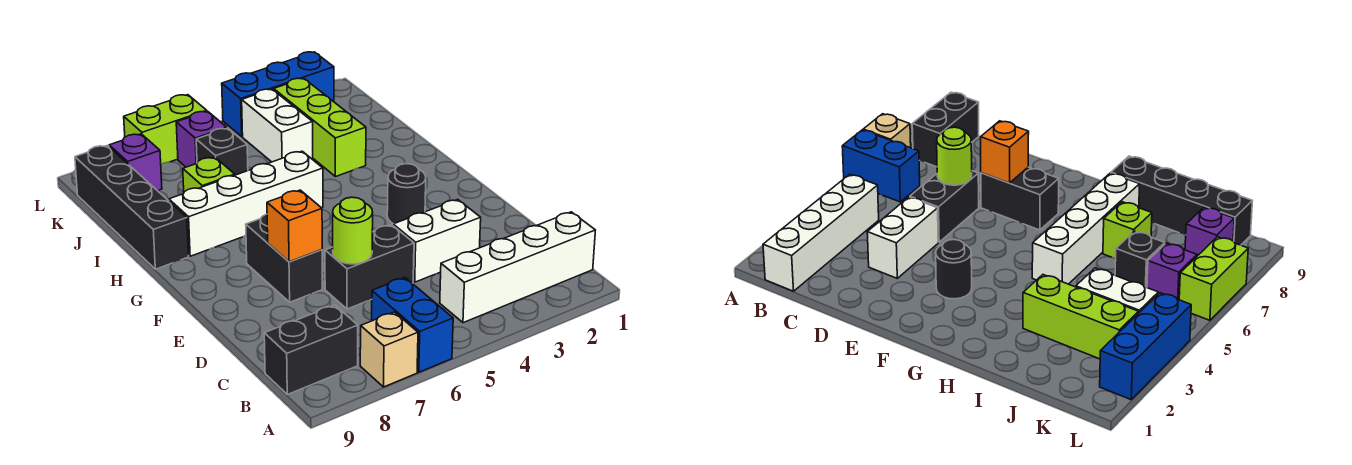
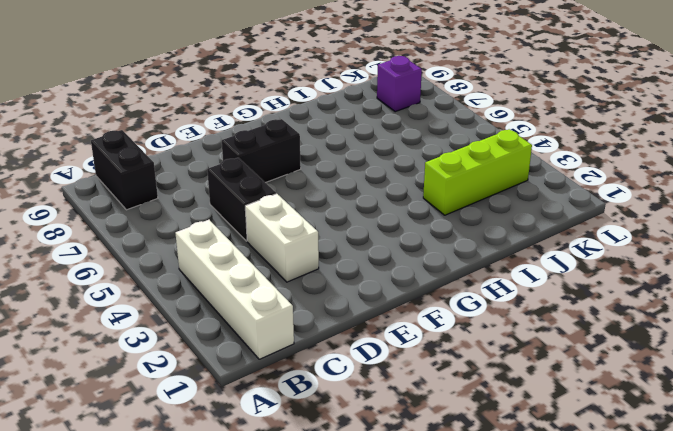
none -> blue brick A6:B6 level 1
none -> tan brick A7 level 1
none -> black round brick F3 level 1

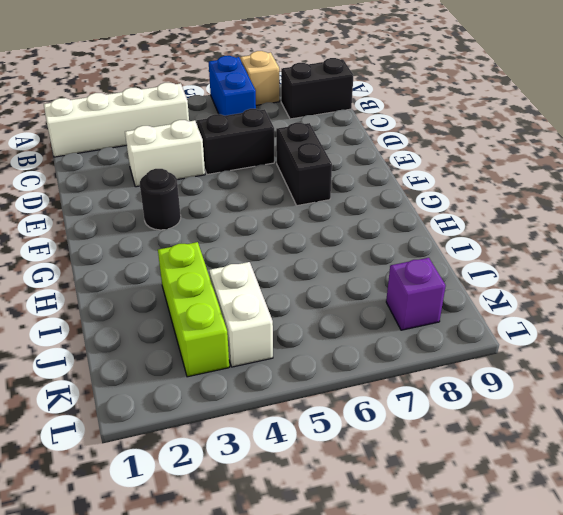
none -> white brick H5:H8 level 1
none -> black brick H9:K9 level 1
none -> lime brick I7 level 1

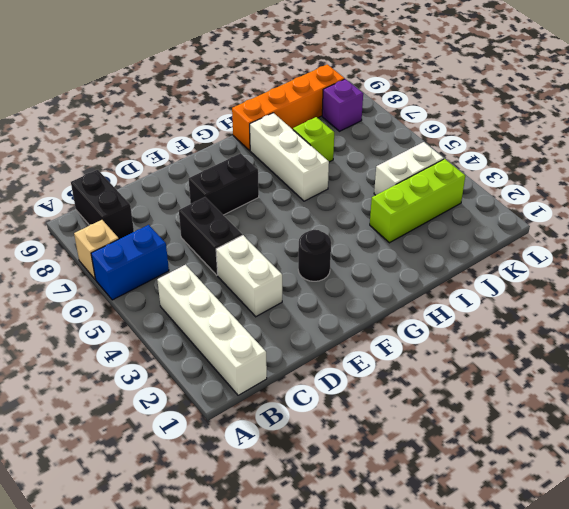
white brick H6:H8 level 1 -> white brick H5:H8 level 1
orange brick H9:K9 level 1 -> black brick H9:K9 level 1
none -> black brick J6 level 1
none -> purple brick K6 level 1
none -> blue brick L2:L4 level 1

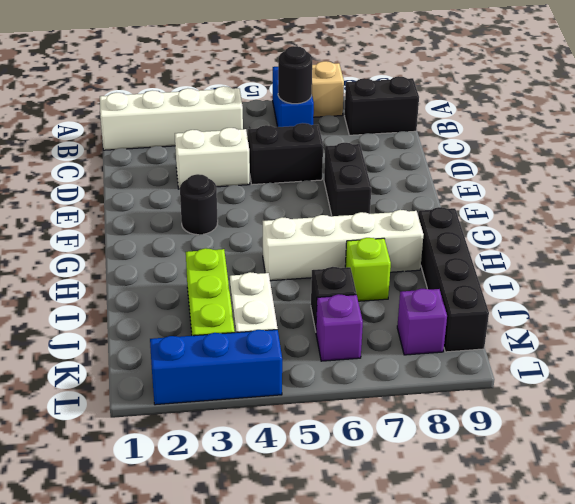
black round brick B6 level 2 -> none
none -> lime brick L6:L7 level 1
none -> lime round brick D6 level 2
none -> orange brick E7 level 2

